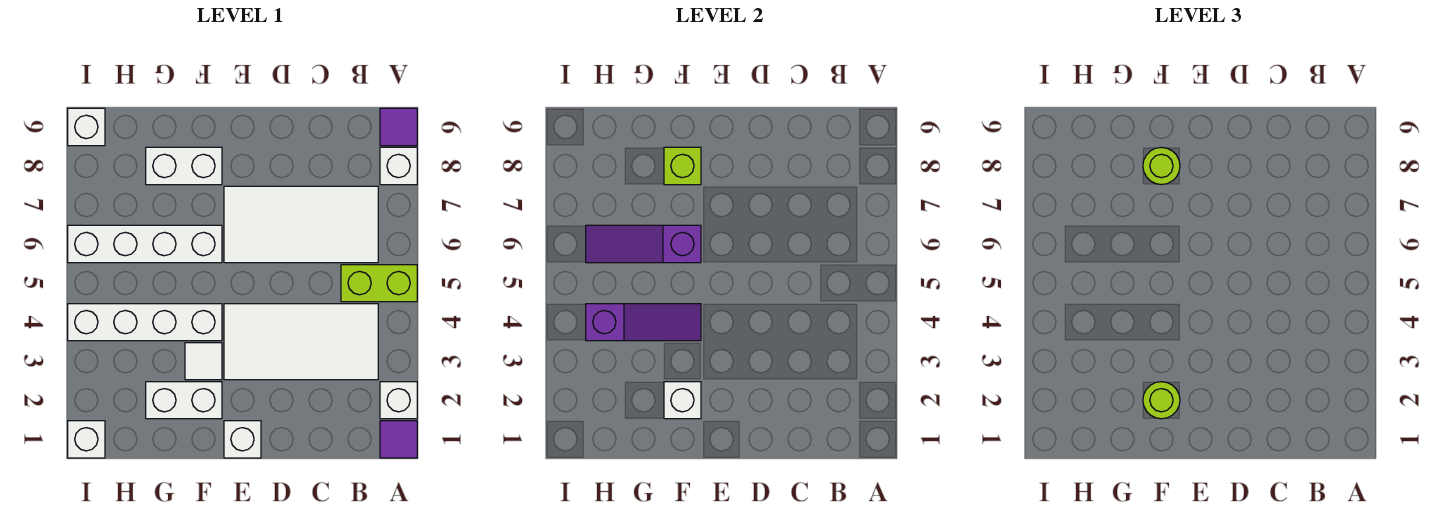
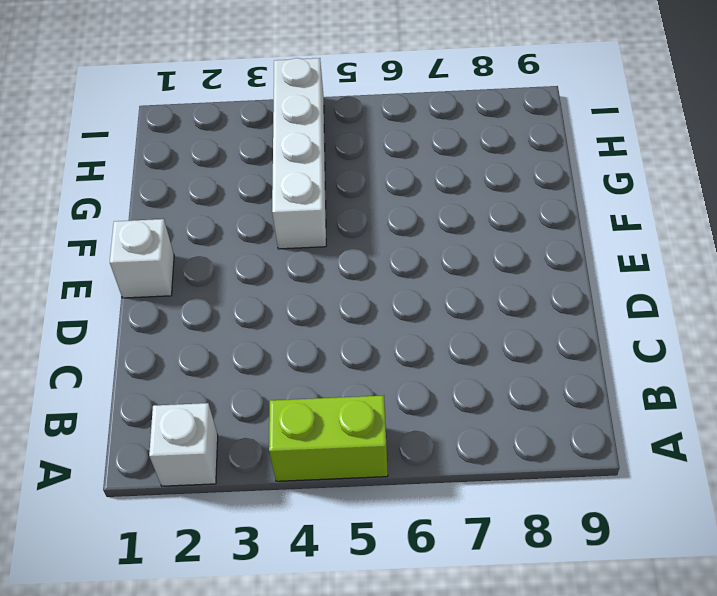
lime brick A4:A5 level 1 -> lime brick A5:B5 level 1
none -> purple tile A1 level 1
none -> white brick A8 level 1
none -> purple tile A9 level 1

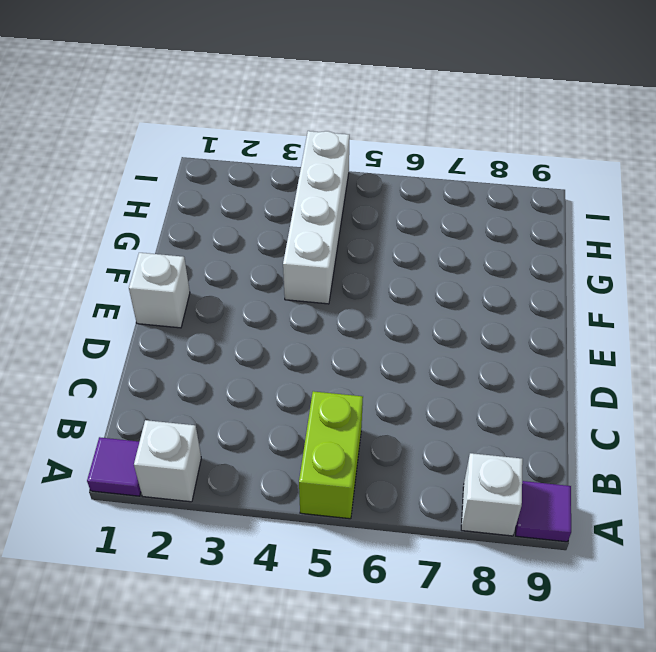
none -> white tile B3:E4 level 1
none -> white tile B6:E7 level 1
none -> white brick F2:G2 level 1

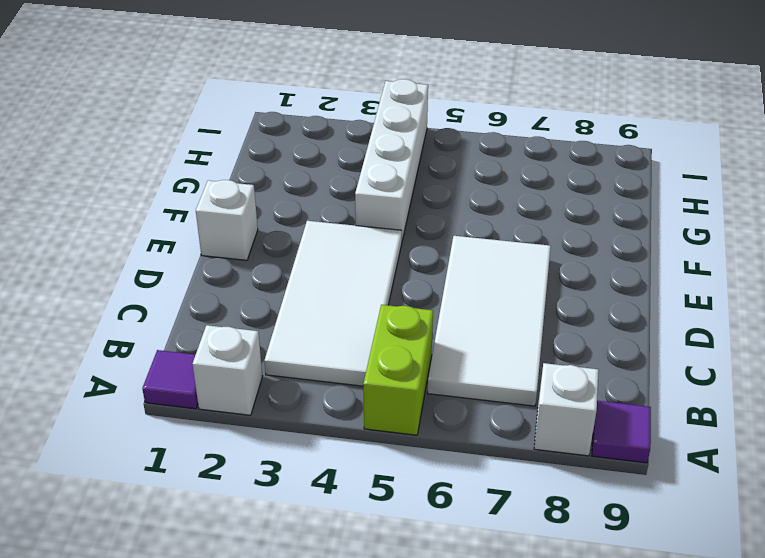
none -> white brick F2:G2 level 1
none -> white tile F3 level 1
none -> white brick F6:I6 level 1

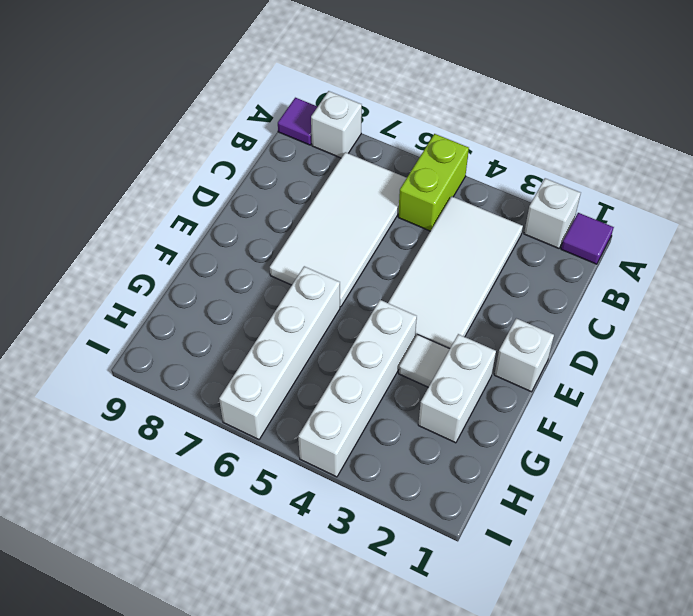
none -> white brick F8:G8 level 1
none -> white brick I1 level 1
none -> white brick I9 level 1

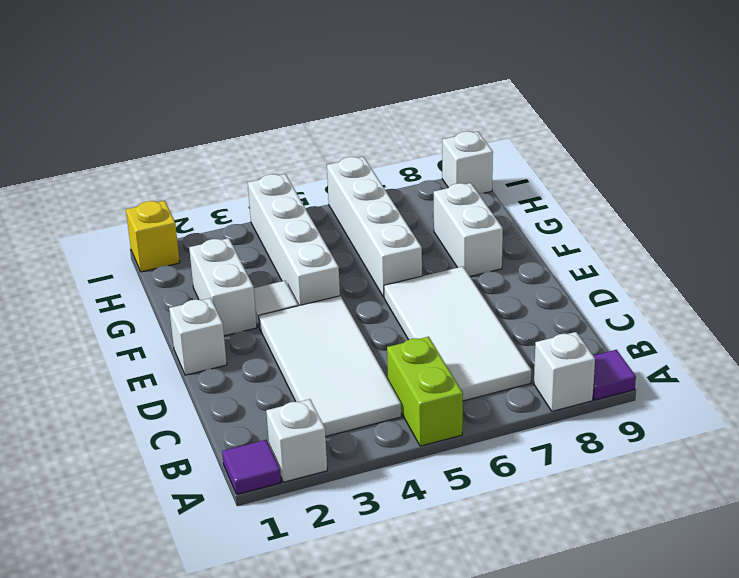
yellow brick I1 level 1 -> white brick I1 level 1
none -> white brick F2 level 2
none -> purple slope F4:H4 level 2 top H
none -> purple slope F6:H6 level 2 top F

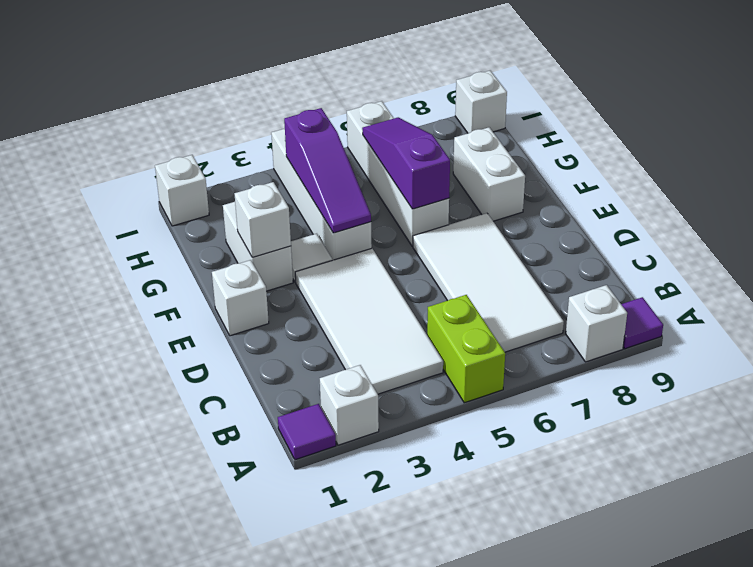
none -> lime brick F8 level 2
none -> lime round brick F2 level 3
none -> lime round brick F8 level 3

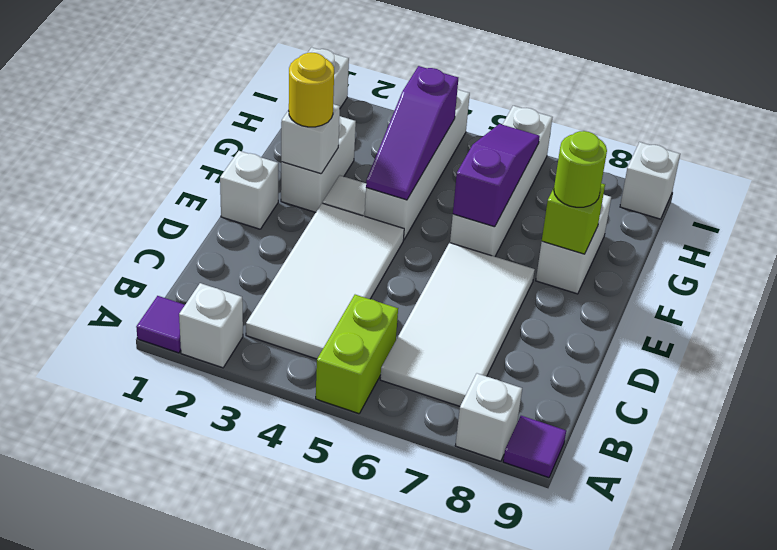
yellow round brick F2 level 3 -> lime round brick F2 level 3

